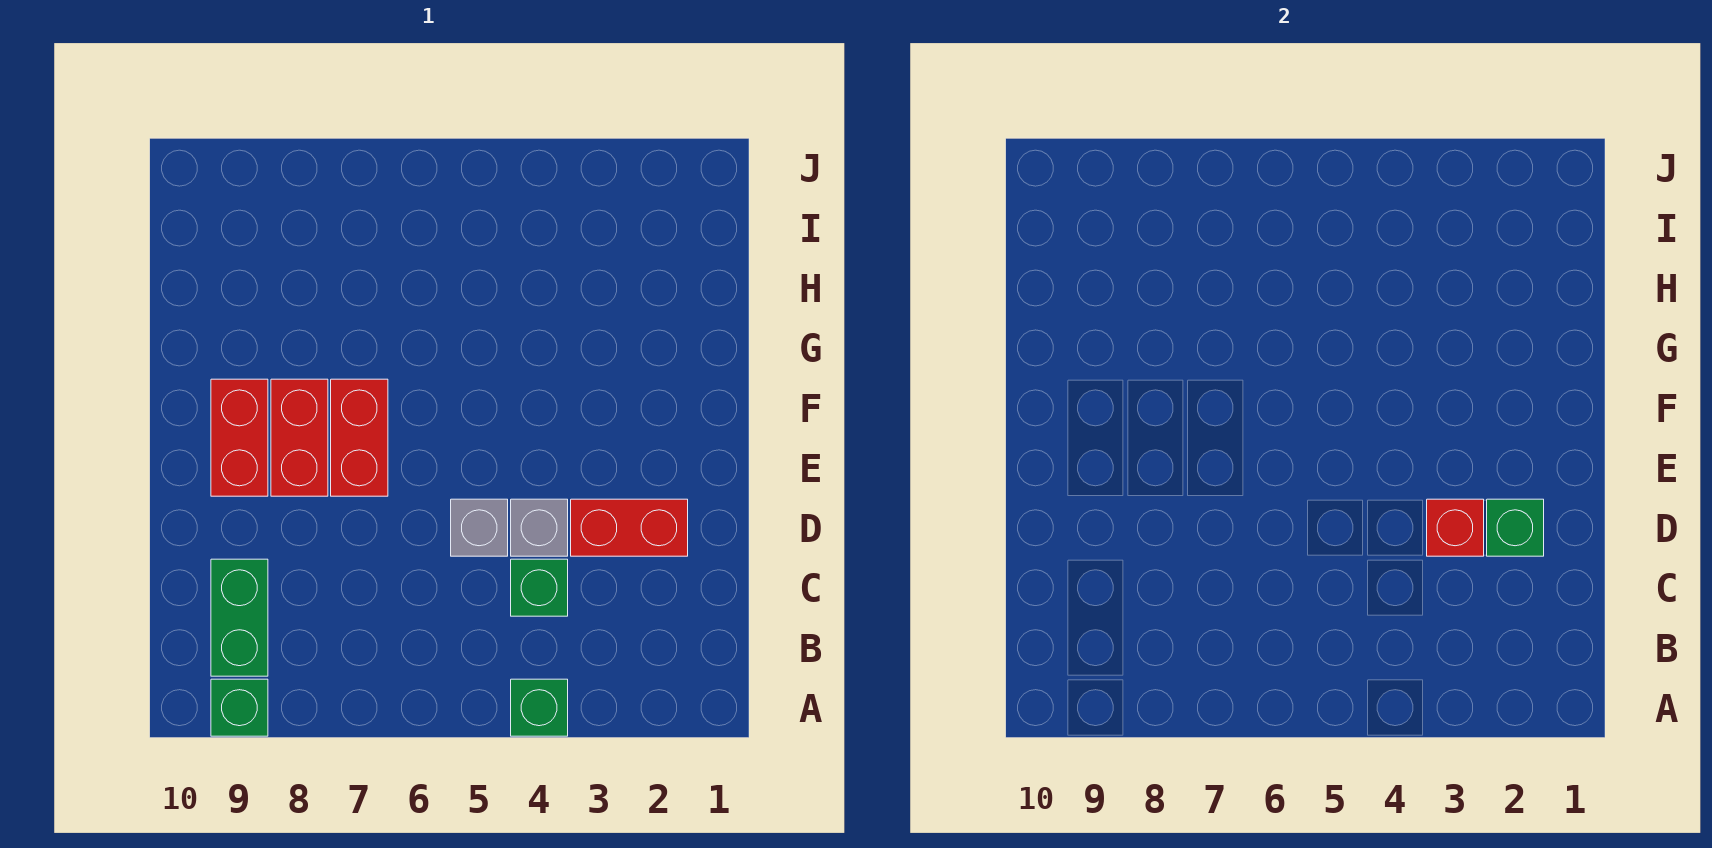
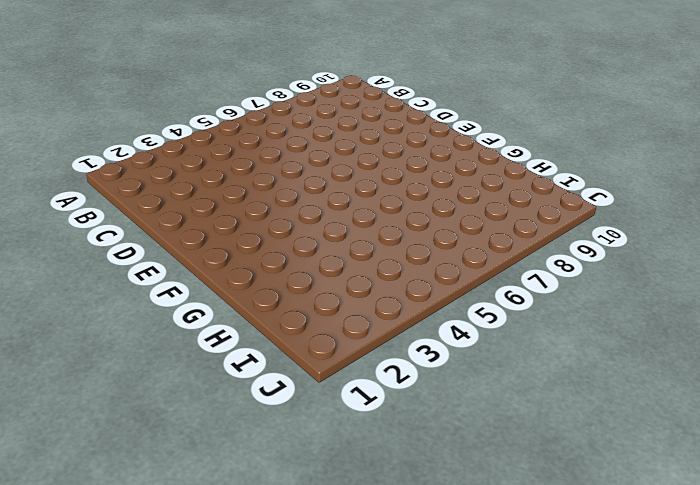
none -> green brick A4 level 1
none -> green brick A9 level 1
none -> green brick B9:C9 level 1

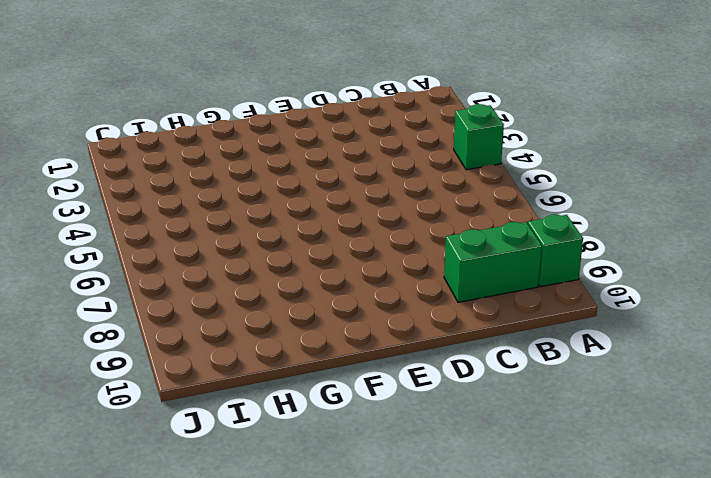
none -> green brick C4 level 1
none -> red brick D2:D3 level 1
none -> grey brick D4 level 1

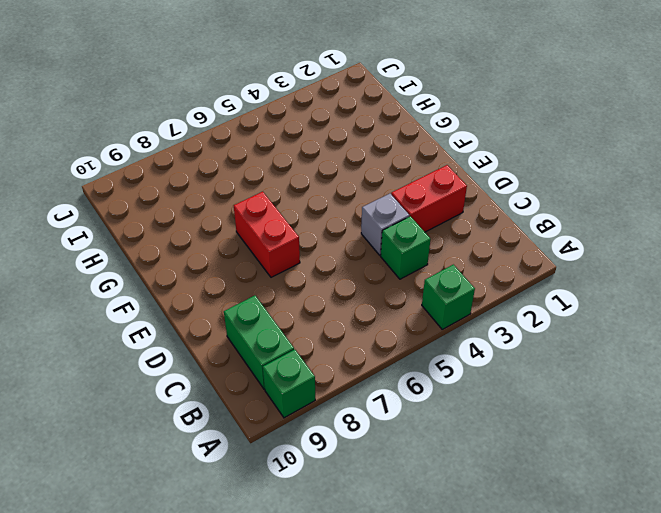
none -> grey brick D5 level 1
none -> red brick E8:F8 level 1
none -> red brick E9:F9 level 1

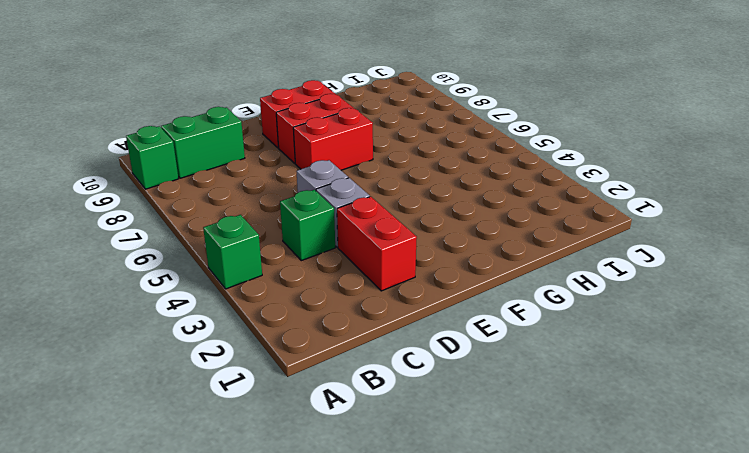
none -> green brick D2 level 2
none -> red brick D3 level 2

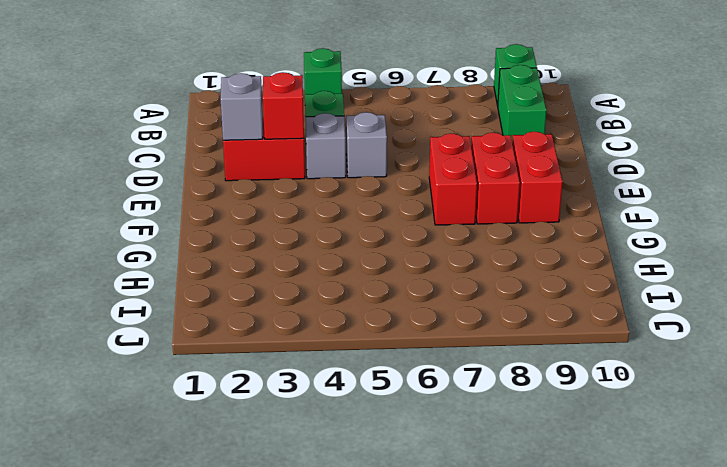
grey brick D2 level 2 -> green brick D2 level 2

